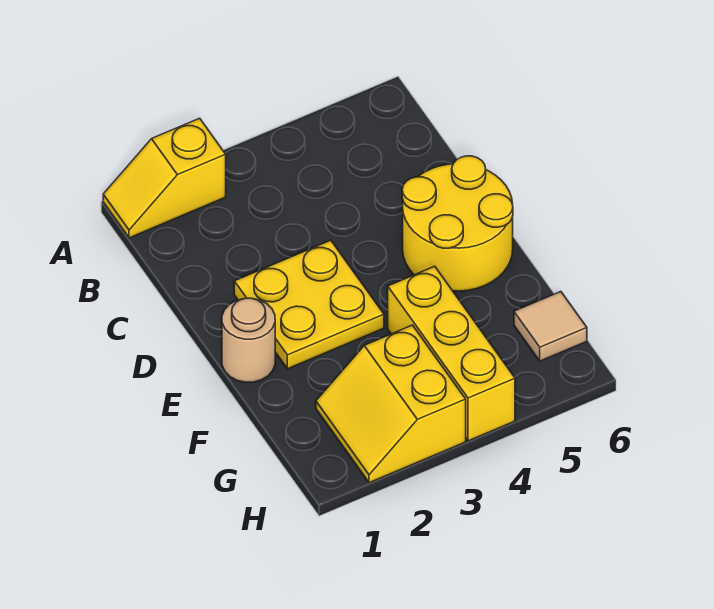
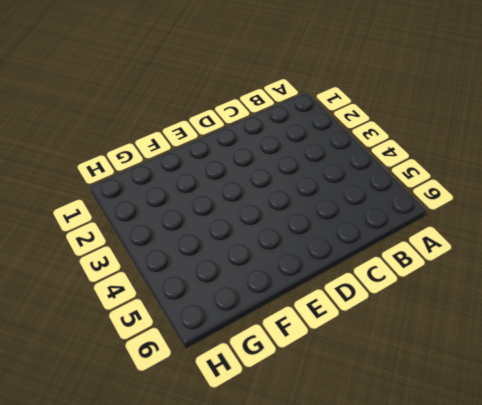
none -> yellow slope A1:A2 level 1 top 2
none -> yellow plate D2:E3 level 1

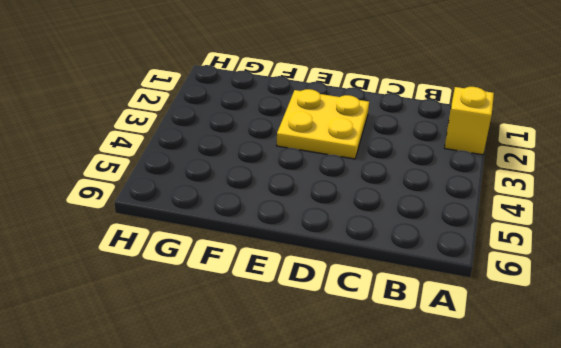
none -> yellow round brick D5:E6 level 1
none -> tan round brick E1 level 1

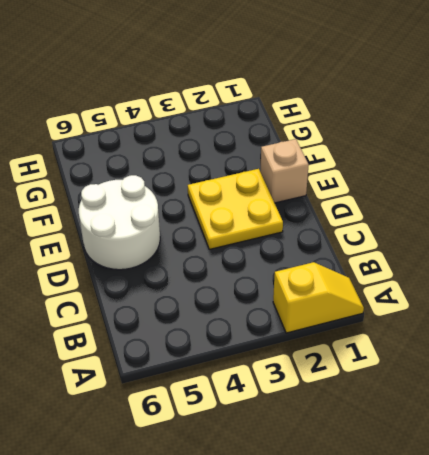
white round brick D5:E6 level 1 -> yellow round brick D5:E6 level 1
tan brick E1 level 1 -> tan round brick E1 level 1
none -> yellow brick F4:H4 level 1
none -> yellow slope G2:H3 level 1 top 3

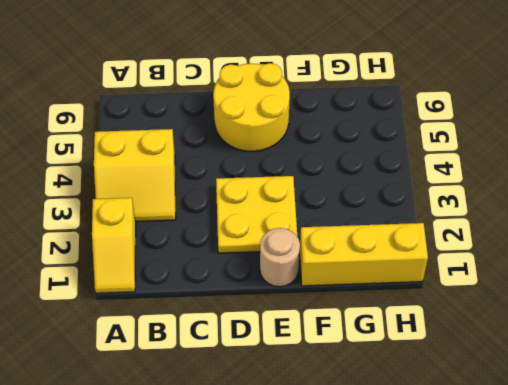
yellow slope A3:B4 level 1 top 4 -> yellow slope G2:H3 level 1 top 3
yellow brick F1:H1 level 1 -> yellow brick F4:H4 level 1
none -> tan tile G6 level 1

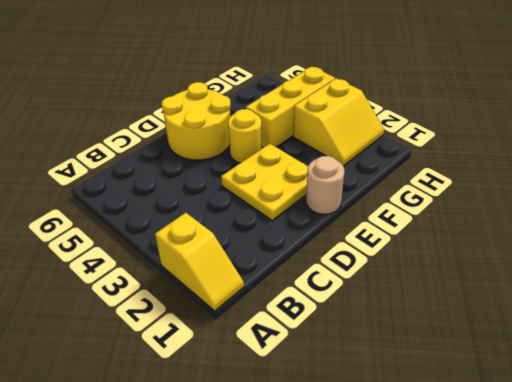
yellow round brick E4 level 1 -> none
none -> tan tile G6 level 1

